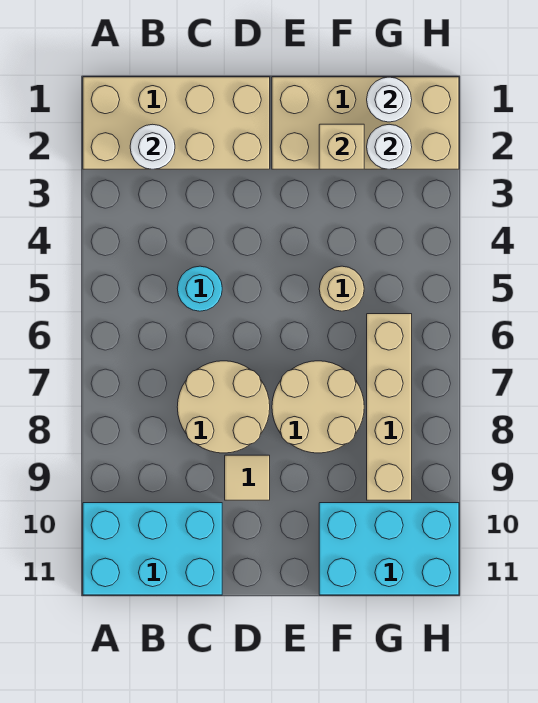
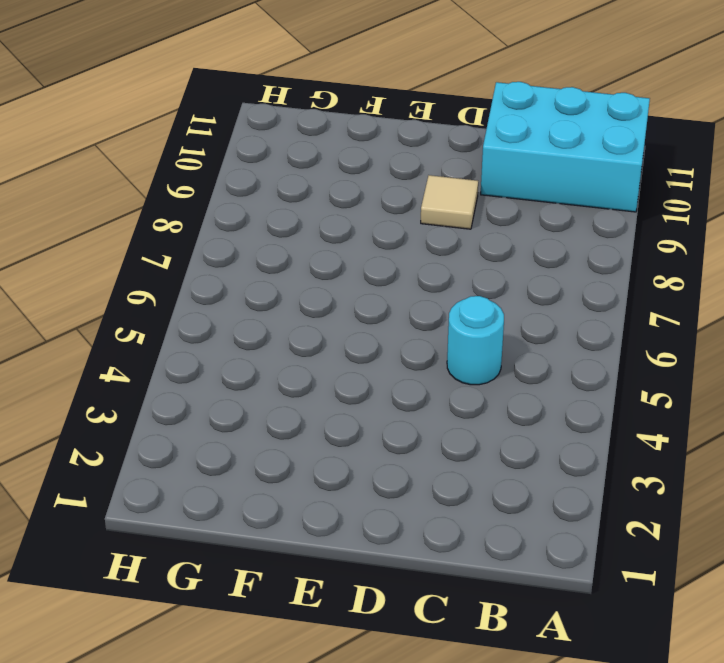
none -> tan brick A1:D2 level 1
none -> tan round brick C7:D8 level 1
none -> tan brick E1:H2 level 1

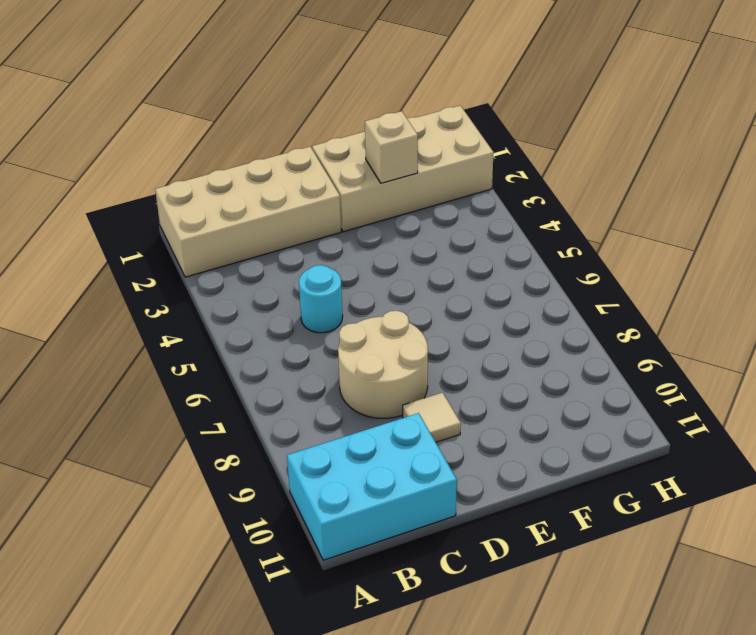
none -> tan round brick E7:F8 level 1
none -> tan round brick F5 level 1
none -> cyan brick F10:H11 level 1

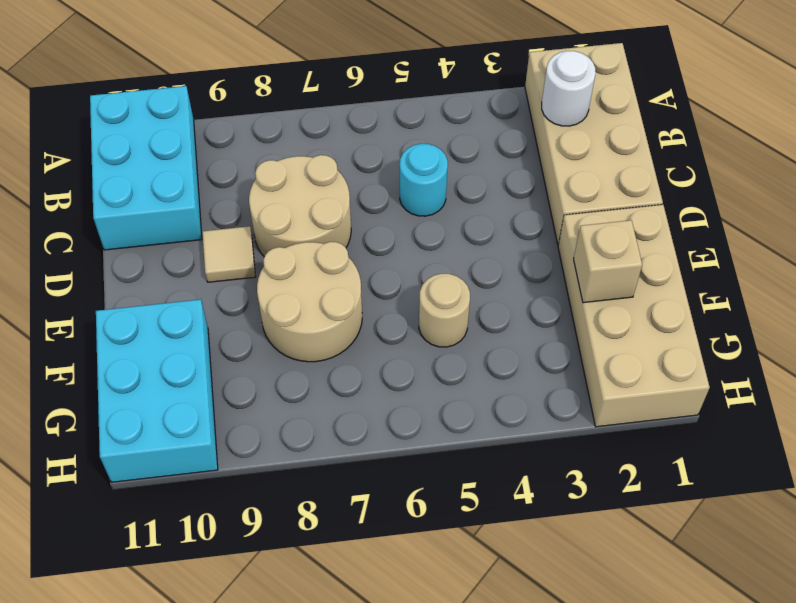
none -> tan brick G6:G9 level 1
none -> white round brick G1 level 2
none -> white round brick G2 level 2

